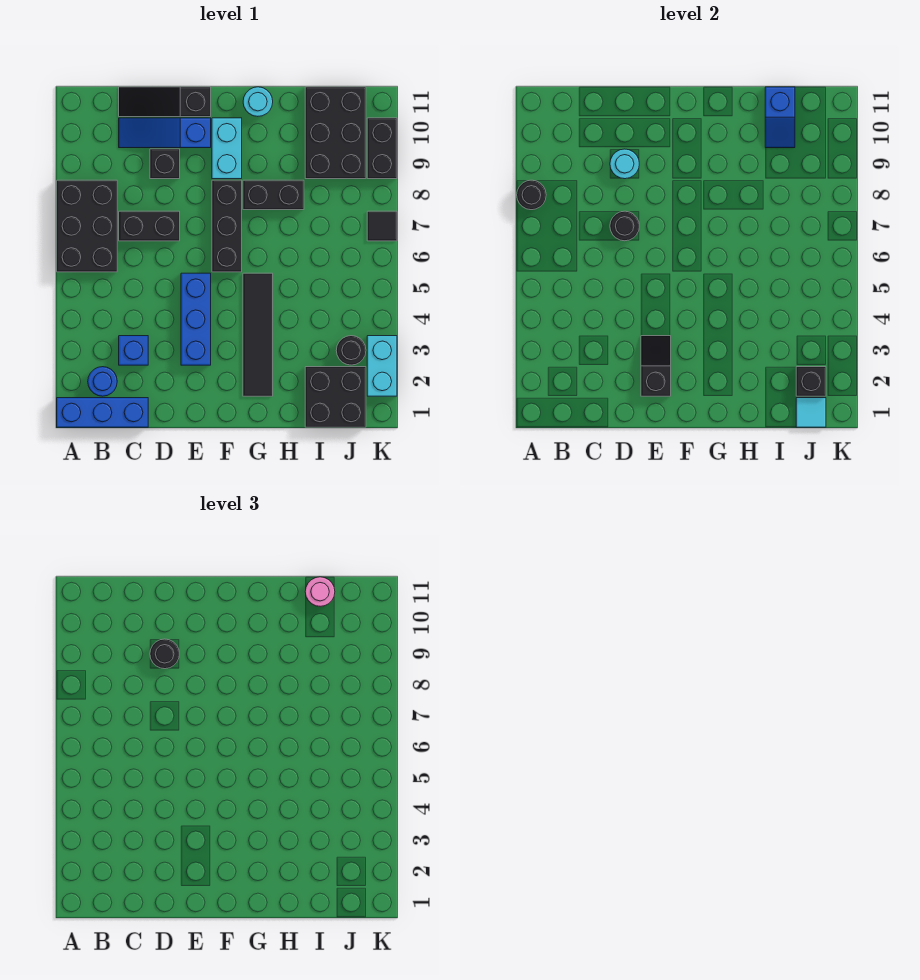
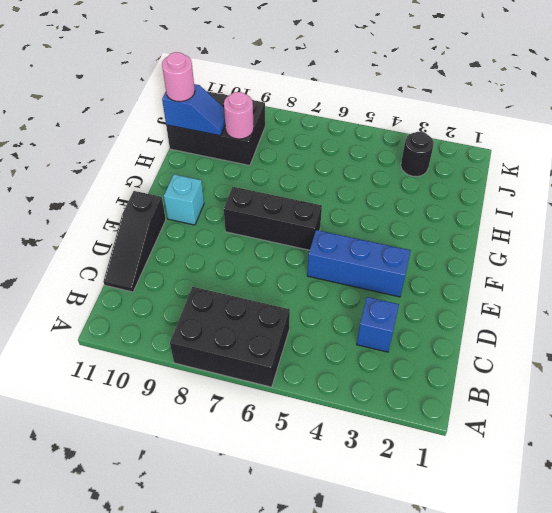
cyan brick F10 level 1 -> cyan brick F9:F10 level 1
pink round brick I9 level 2 -> none
none -> blue brick A1:C1 level 1
none -> blue round brick B2 level 1
none -> black brick C7:D7 level 1

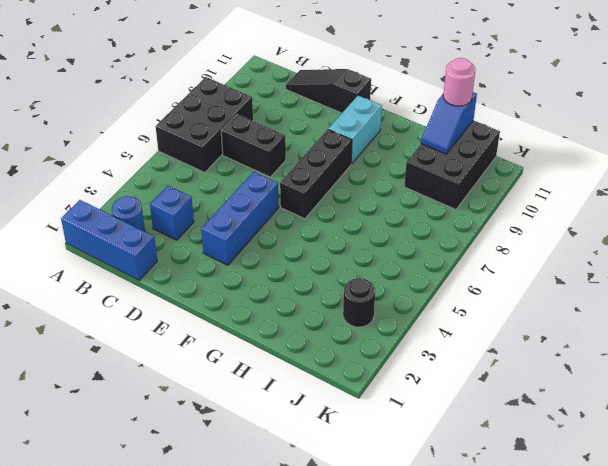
none -> blue slope C10:E10 level 1 top E
none -> black brick D9 level 1
none -> black tile G2:G5 level 1

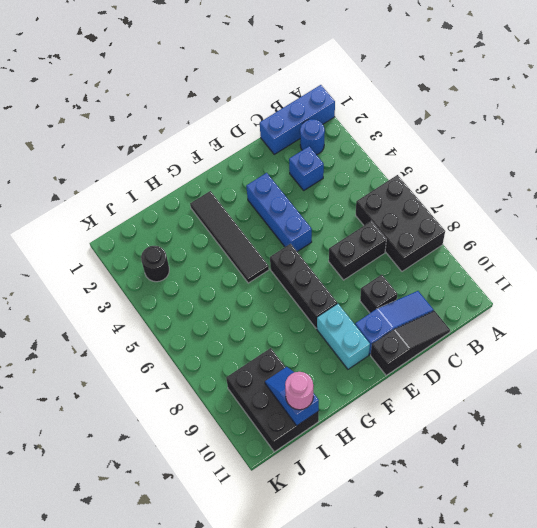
none -> black brick G8:H8 level 1
none -> cyan round brick G11 level 1
none -> black brick I1:J2 level 1

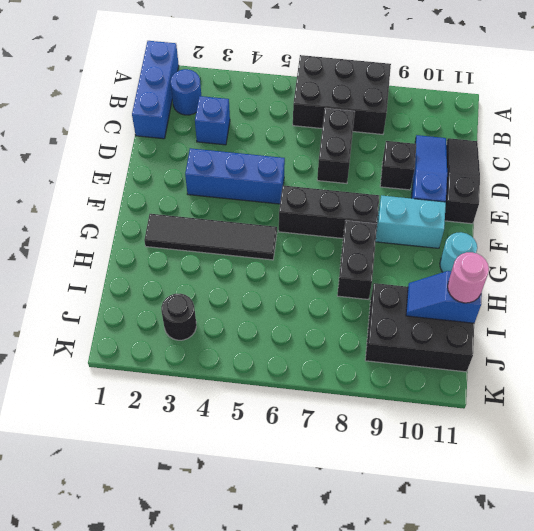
none -> black brick I1:J2 level 1
none -> cyan brick K2:K3 level 1
none -> black tile K7 level 1

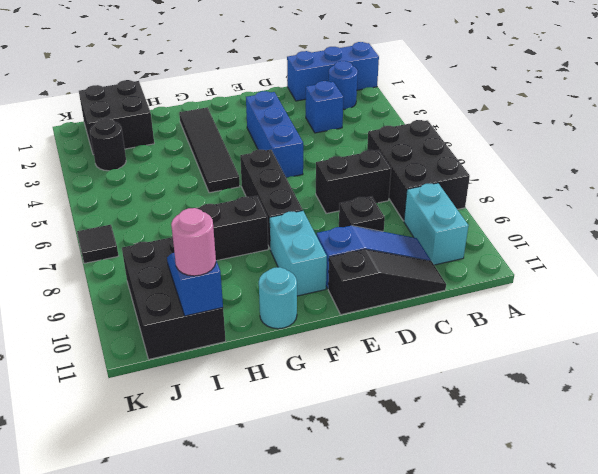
cyan brick B9:B10 level 1 -> cyan brick K2:K3 level 1
none -> black brick K9:K10 level 1
none -> black round brick A8 level 2
none -> black round brick D7 level 2

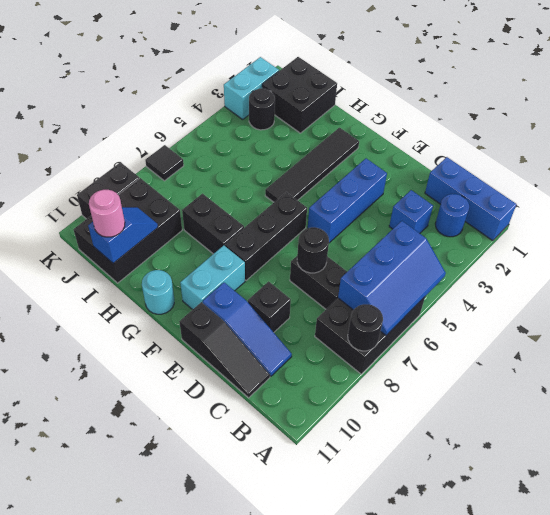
blue slope A5:B7 level 2 top B -> none
none -> cyan round brick D9 level 2
none -> black slope E2:E3 level 2 top 2
none -> cyan tile J1 level 2

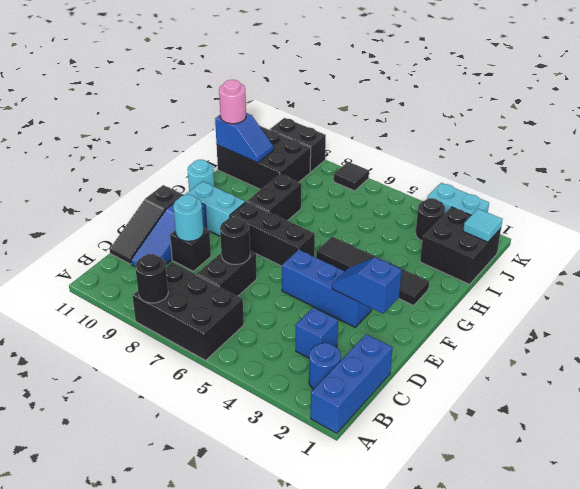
blue slope E2:E3 level 2 top 2 -> black slope E2:E3 level 2 top 2
none -> black brick J2 level 2
none -> black round brick D9 level 3

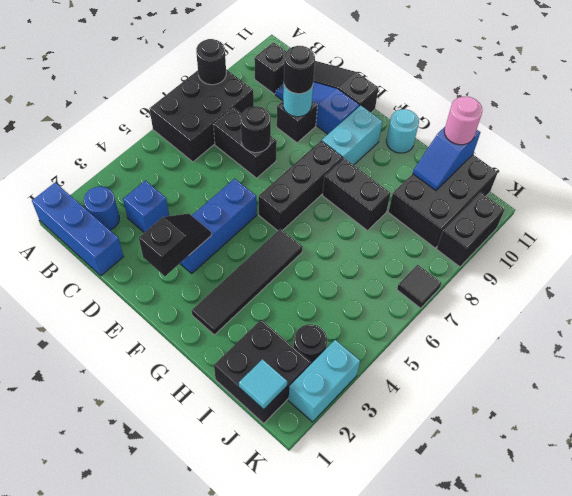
black brick B10 level 1 -> black brick J2 level 2

